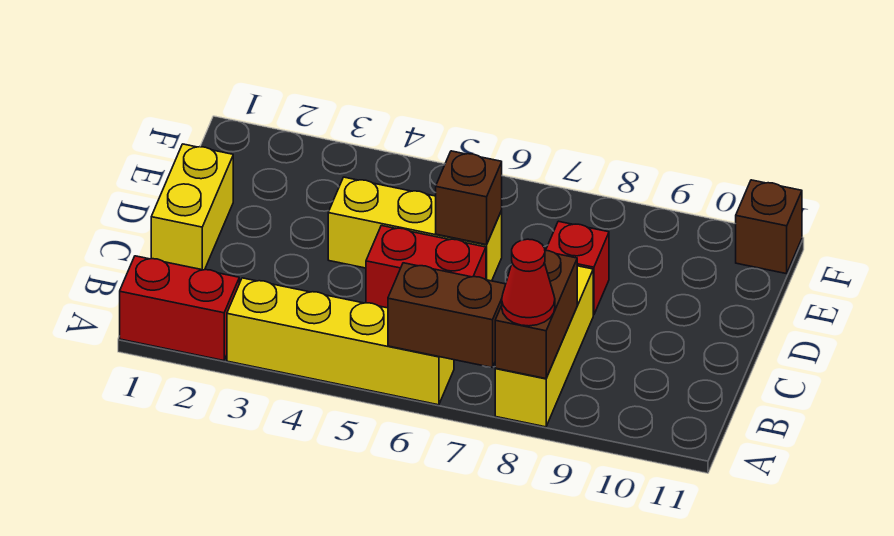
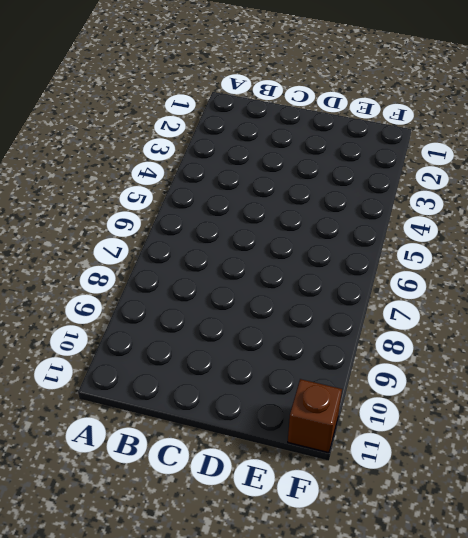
none -> red brick A1:A2 level 1
none -> yellow brick A3:A6 level 1
none -> yellow brick A8:C8 level 1

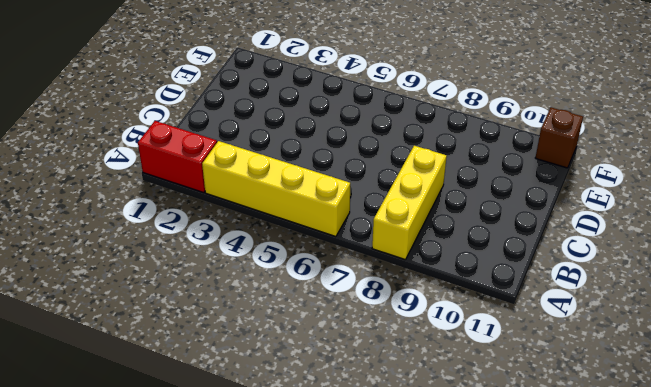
none -> yellow brick C1:D1 level 1
none -> red brick C5:C6 level 1
none -> yellow brick D4:D6 level 1

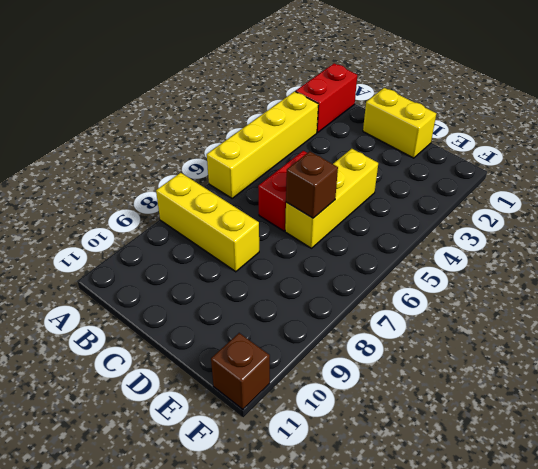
none -> red brick D8 level 1
none -> brown brick A6:A7 level 2
none -> brown brick A8:B8 level 2

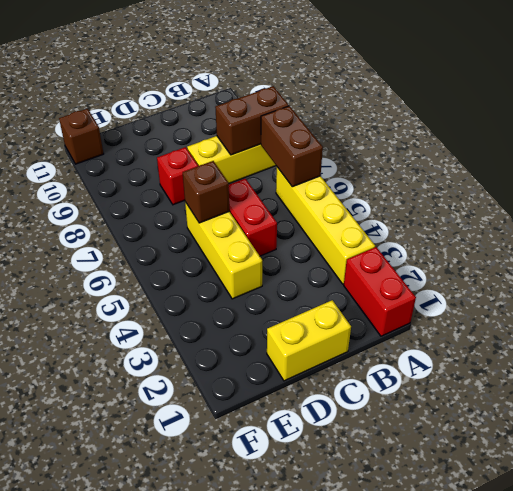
none -> red cone A8 level 3

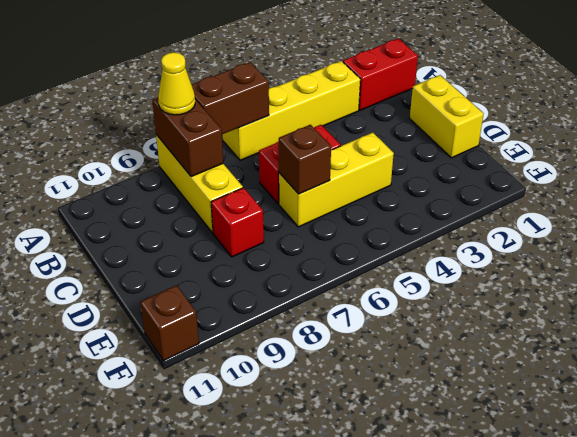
yellow cone A8 level 3 -> red cone A8 level 3

